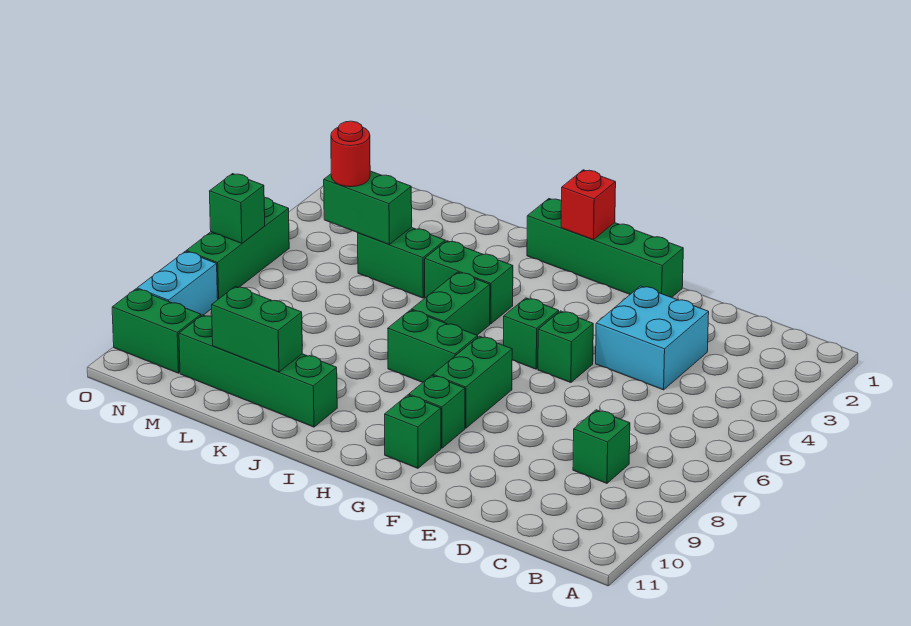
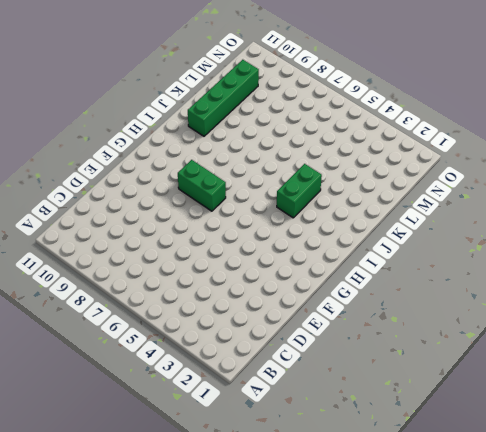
none -> green brick C8 level 1
none -> cyan brick D3:E4 level 1
none -> green brick F1:I1 level 1

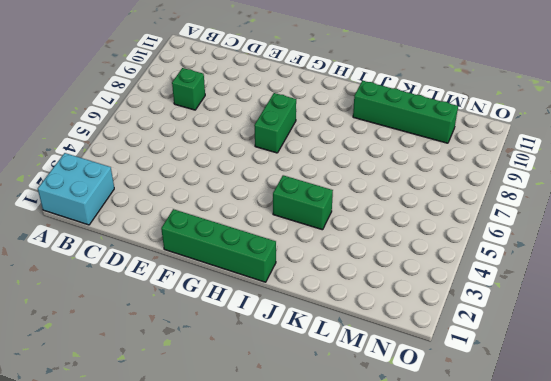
cyan brick A1:B2 level 1 -> cyan brick D3:E4 level 1
none -> green brick F5 level 1
none -> green brick G5 level 1
none -> green brick G9 level 1

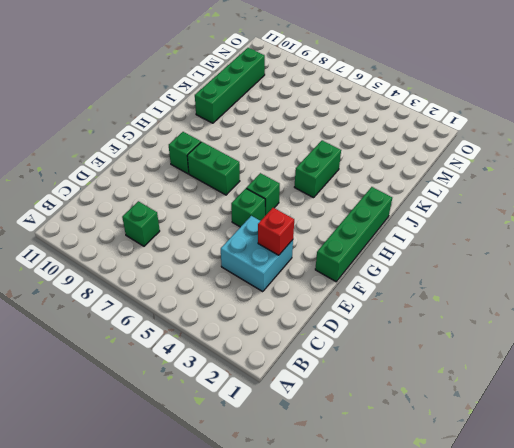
red brick E3 level 2 -> red brick H1 level 2
none -> green brick G10 level 1
none -> green brick H7:I7 level 1
none -> green brick I5:I6 level 1

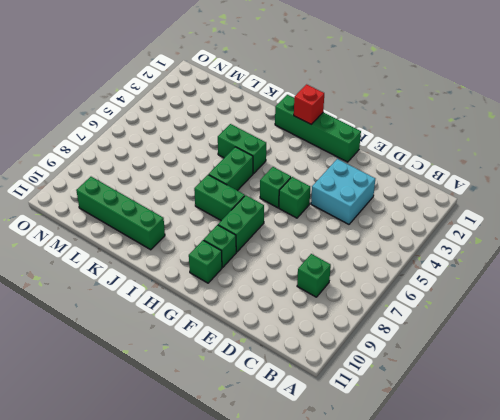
none -> green brick K4:L4 level 1
none -> green brick N10:O10 level 1
none -> green brick O5:O7 level 1

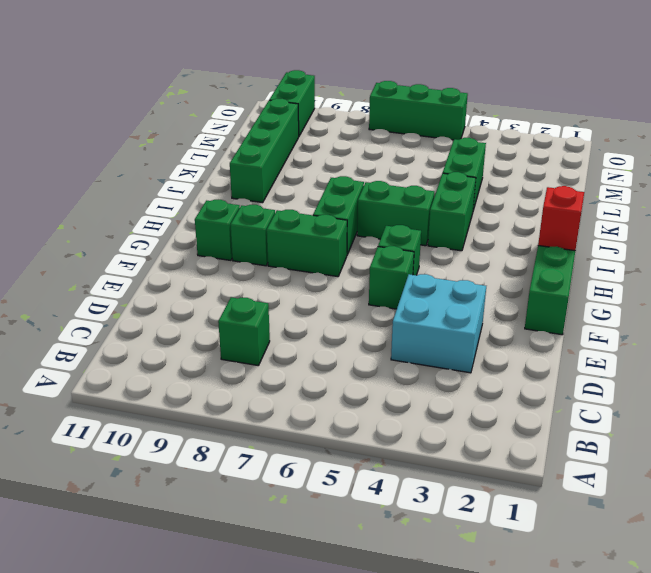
none -> cyan brick O8:O9 level 1
none -> green brick K10:L10 level 2
none -> green brick L4:M4 level 2

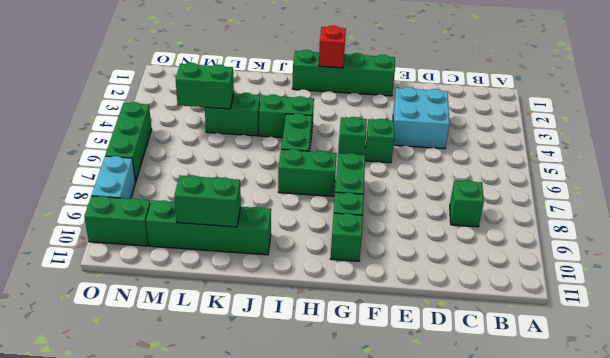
none -> green brick O6 level 2
none -> red round brick M4 level 3

